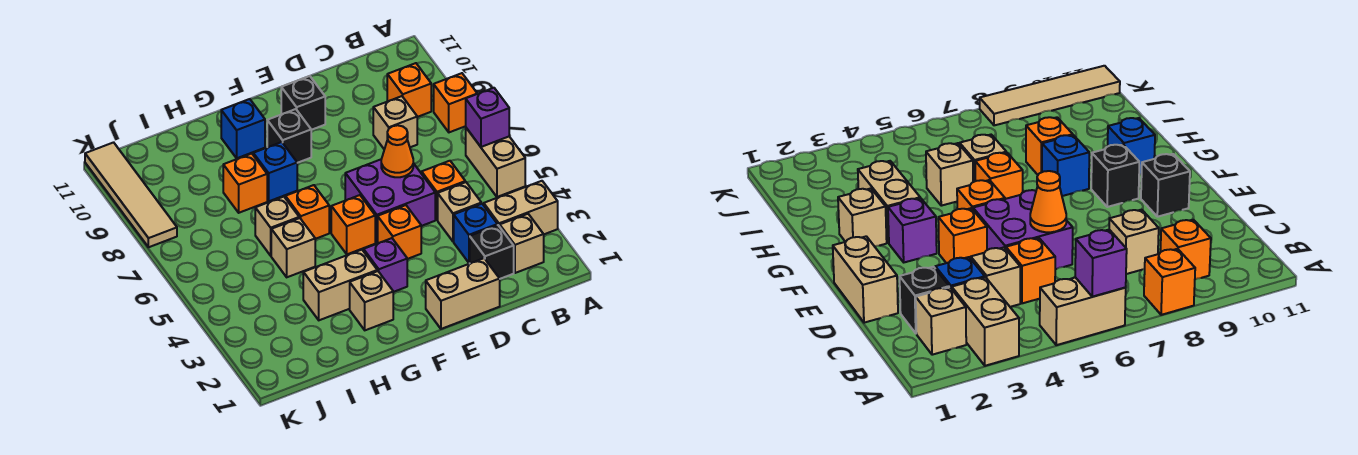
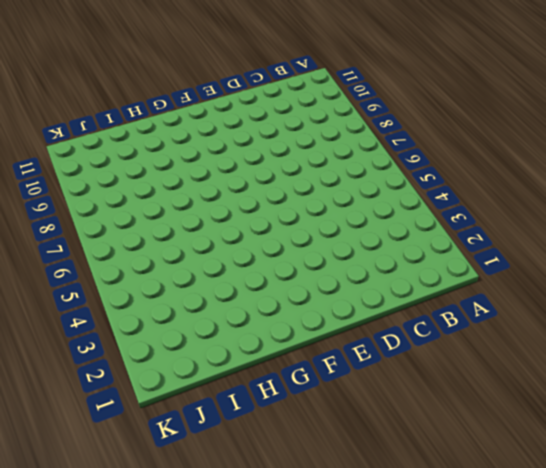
none -> tan brick A3:B3 level 1
none -> tan brick A5:A6 level 1
none -> orange brick A8 level 1

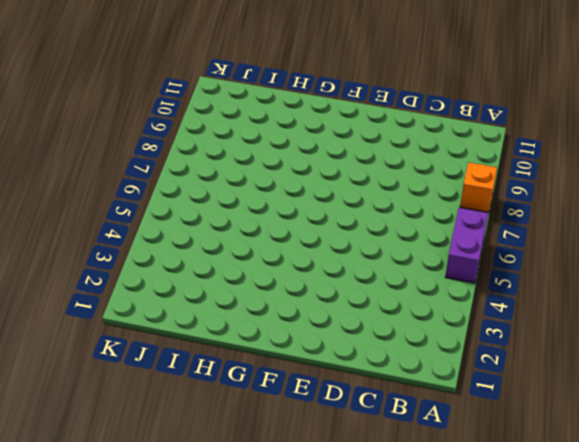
purple brick A5:A6 level 1 -> tan brick A5:A6 level 1
none -> tan brick A3:B3 level 1
none -> tan brick B2 level 1
none -> orange brick B9 level 1

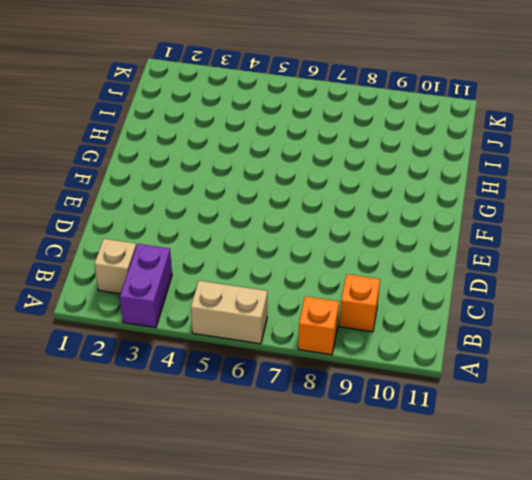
purple brick A3:B3 level 1 -> tan brick A3:B3 level 1
none -> black brick C2 level 1
none -> blue brick C3 level 1
none -> tan brick C4 level 1

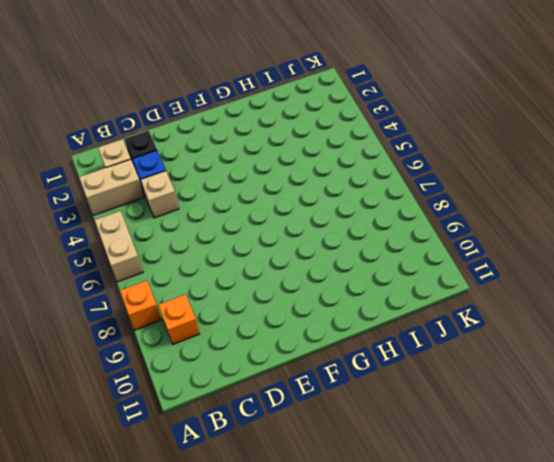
none -> orange brick C5 level 1
none -> tan brick C8 level 1
none -> tan brick D1:E1 level 1

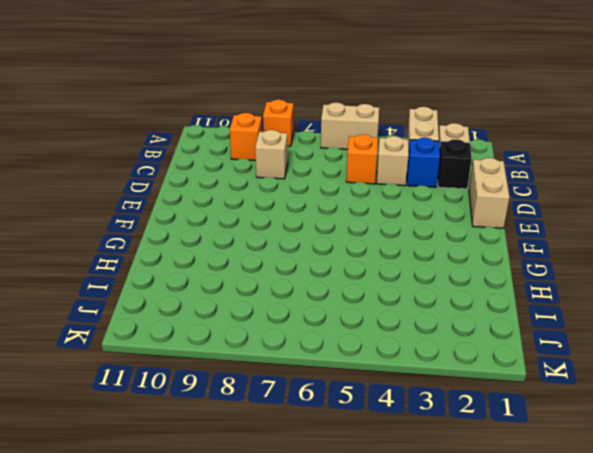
none -> purple brick D5:E6 level 1
none -> orange brick E4 level 1
none -> black brick E10 level 1

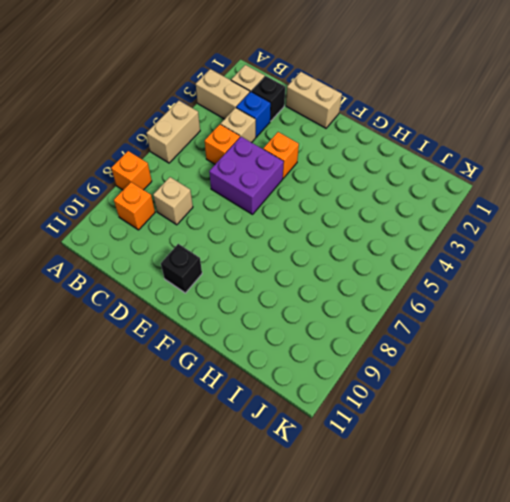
none -> purple brick F3 level 1
none -> orange brick F5 level 1
none -> black brick F9 level 1

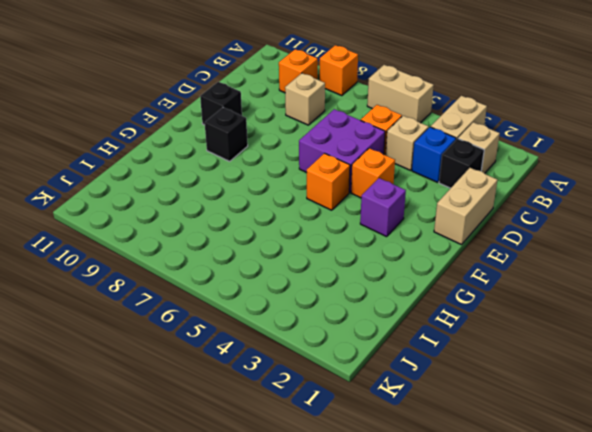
none -> tan brick G2 level 1
none -> tan brick G3:H3 level 1
none -> orange brick G6 level 1

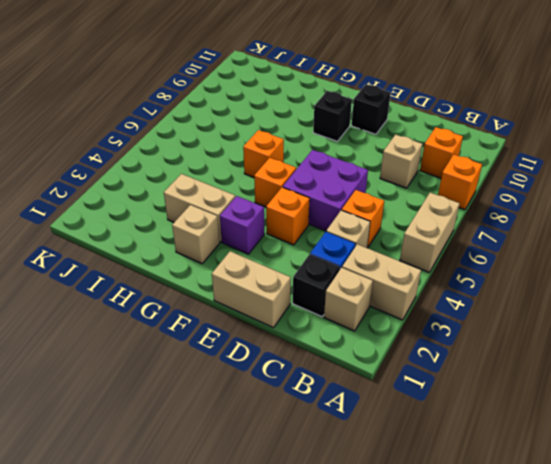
none -> blue brick G8 level 1
none -> blue brick G10 level 1
none -> tan brick H5 level 1

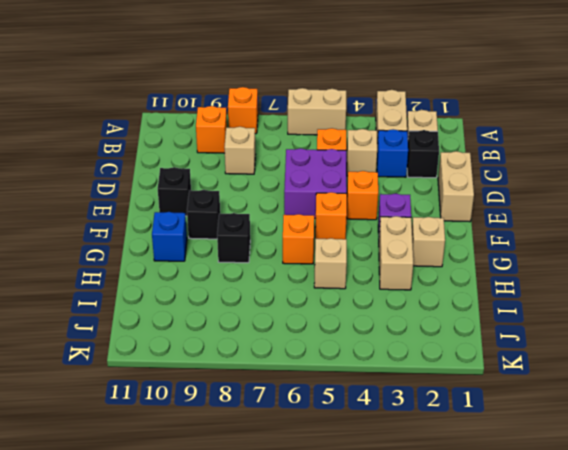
black brick G8 level 1 -> blue brick G8 level 1
none -> tan brick H6 level 1
none -> orange brick H8 level 1
none -> tan tile K8:K11 level 1

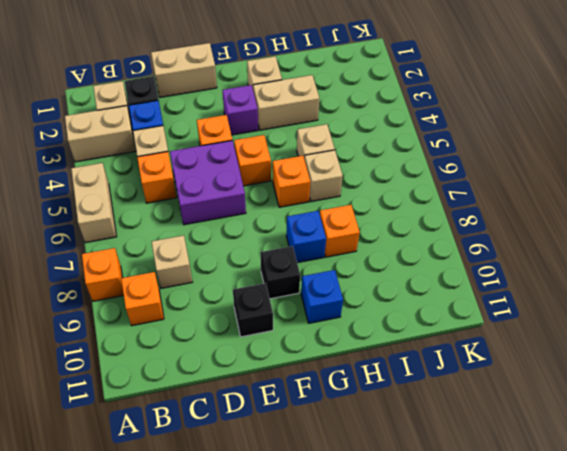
none -> tan tile K8:K11 level 1
none -> purple brick A6 level 2
none -> orange cone D6 level 2

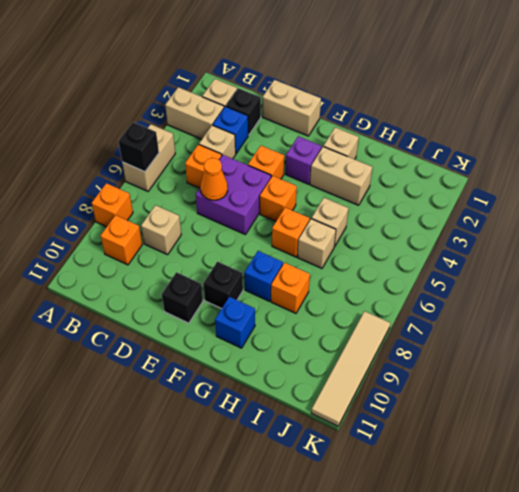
black brick A6 level 2 -> purple brick A6 level 2

